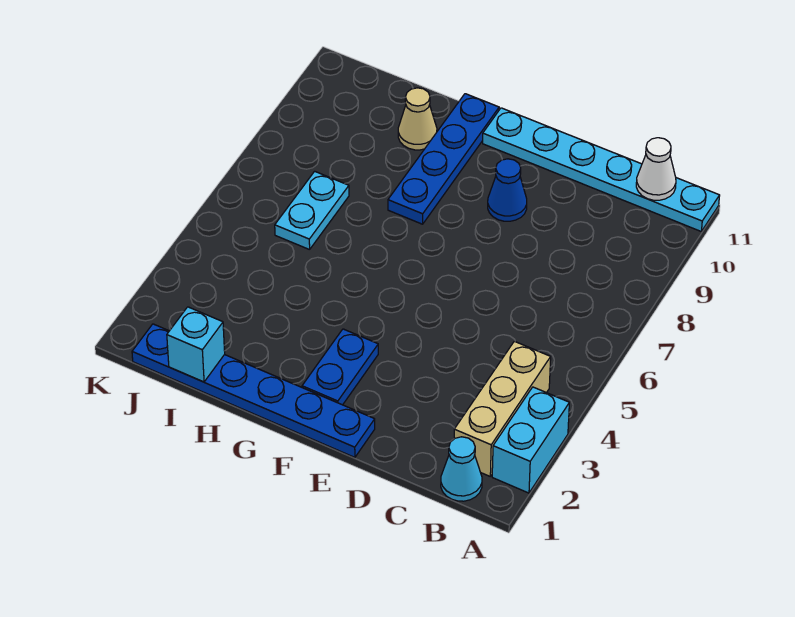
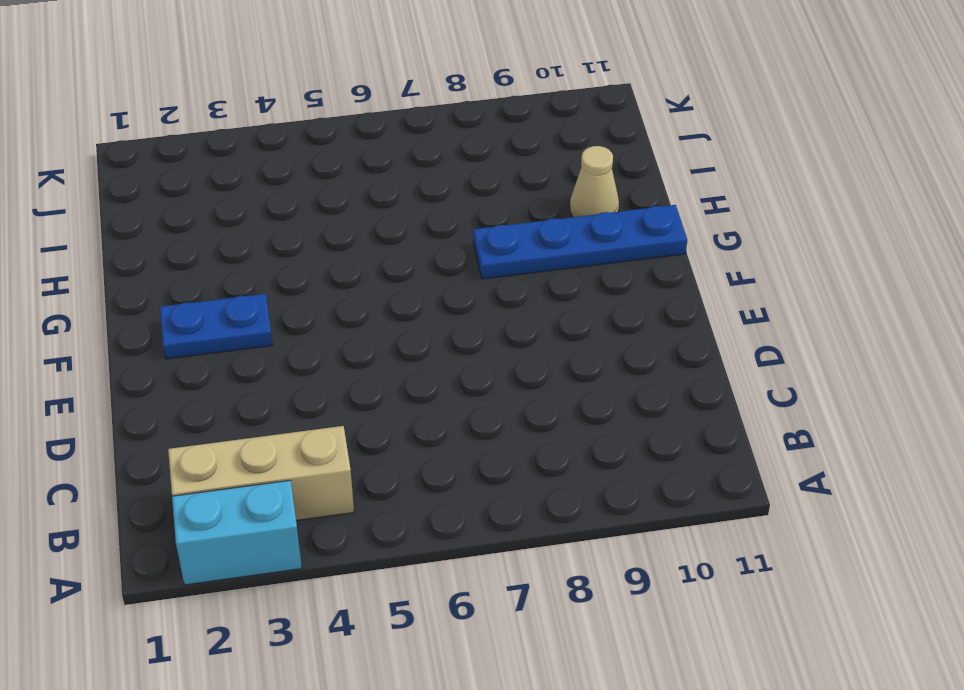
none -> cyan plate A11:F11 level 1
none -> cyan cone B1 level 1
none -> blue plate E1:J1 level 1

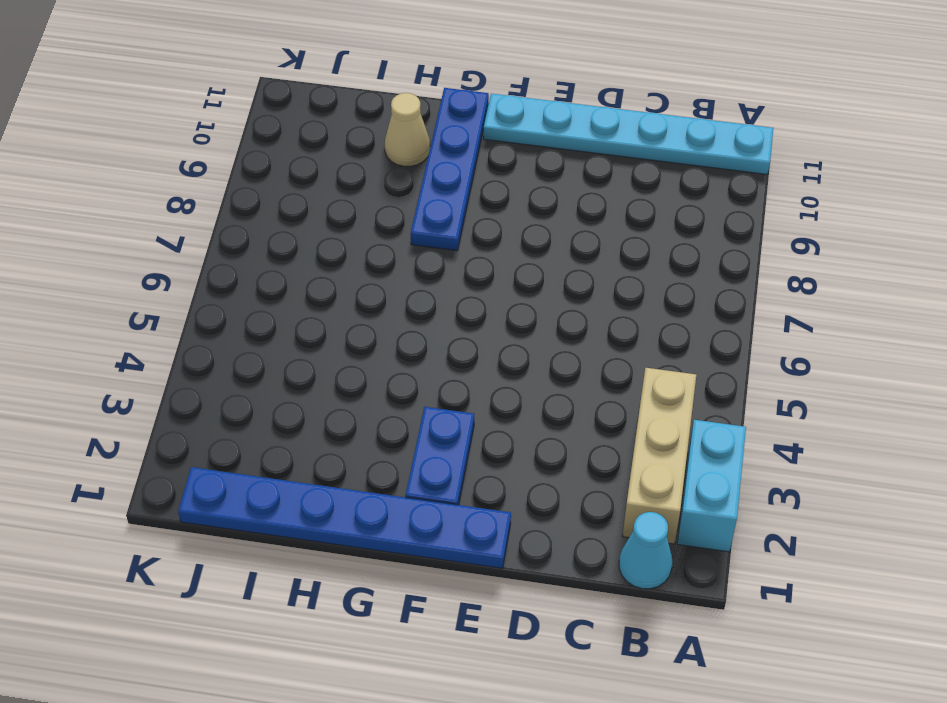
none -> blue cone E9 level 1
none -> cyan plate I6:I7 level 1
none -> white cone B11 level 2

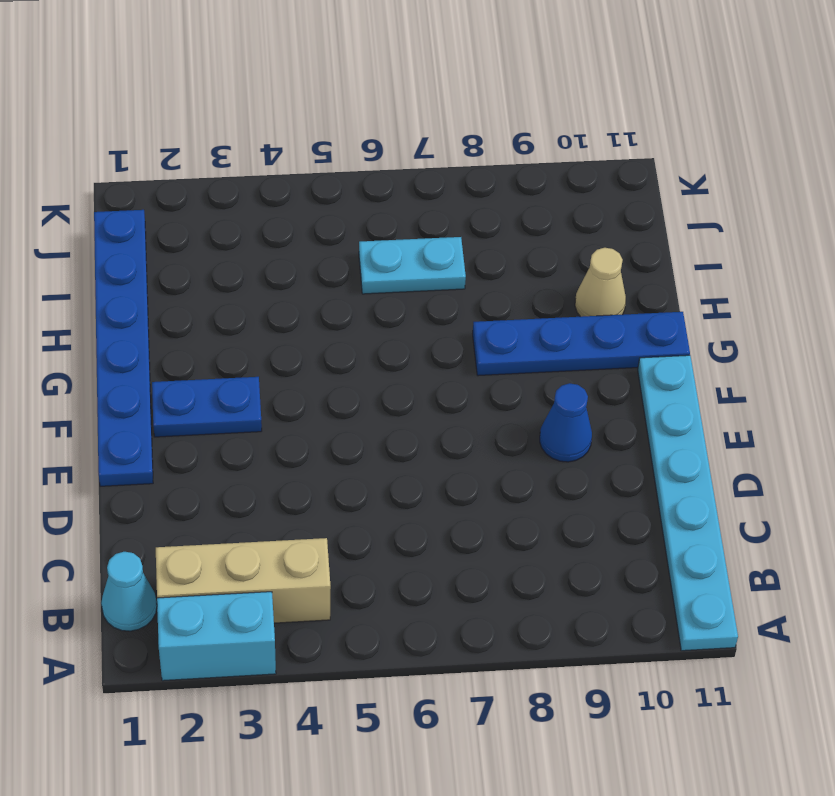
none -> white cone B11 level 2
none -> cyan brick I1 level 2

